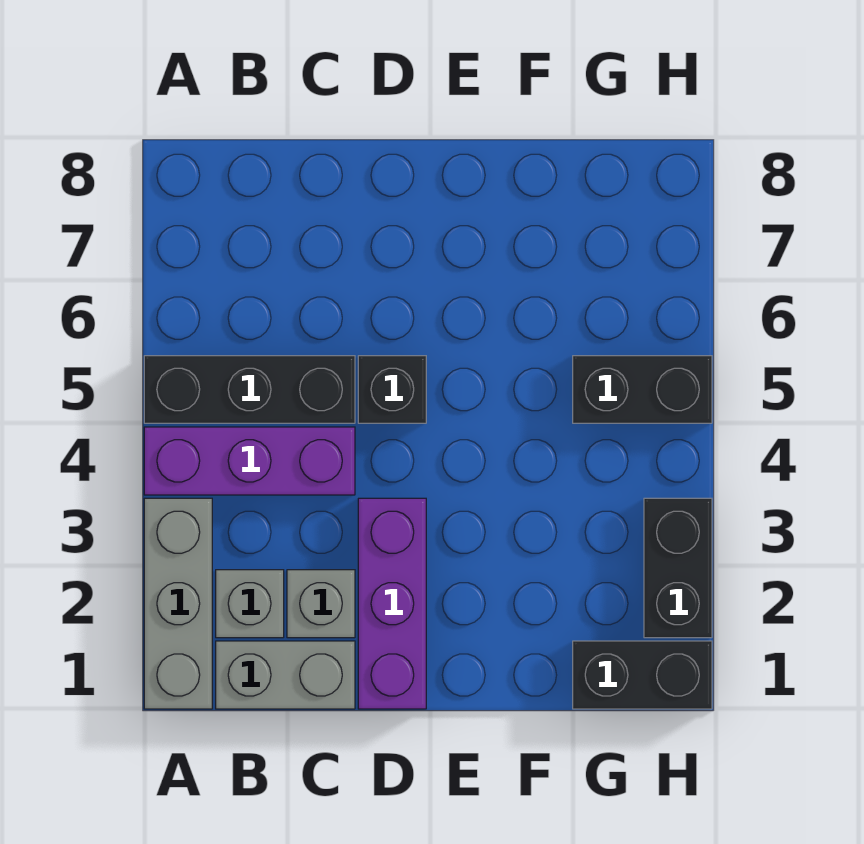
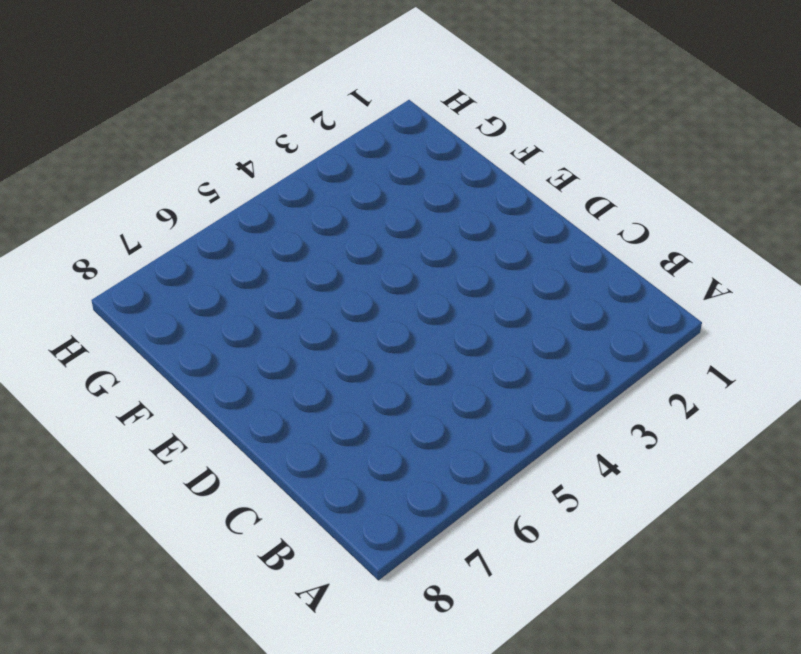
none -> grey brick A1:A3 level 1
none -> purple brick A4:C4 level 1

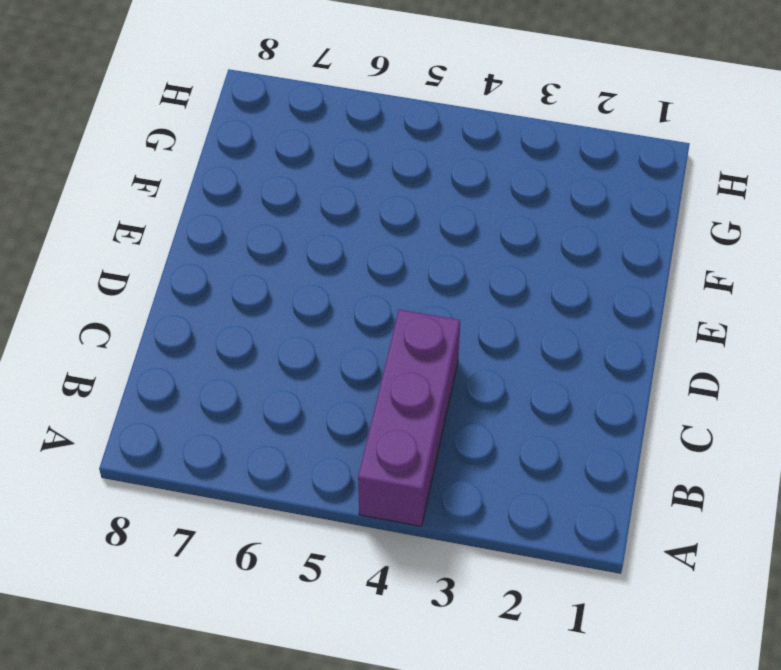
none -> grey brick A1:A3 level 1
none -> black brick A5:C5 level 1

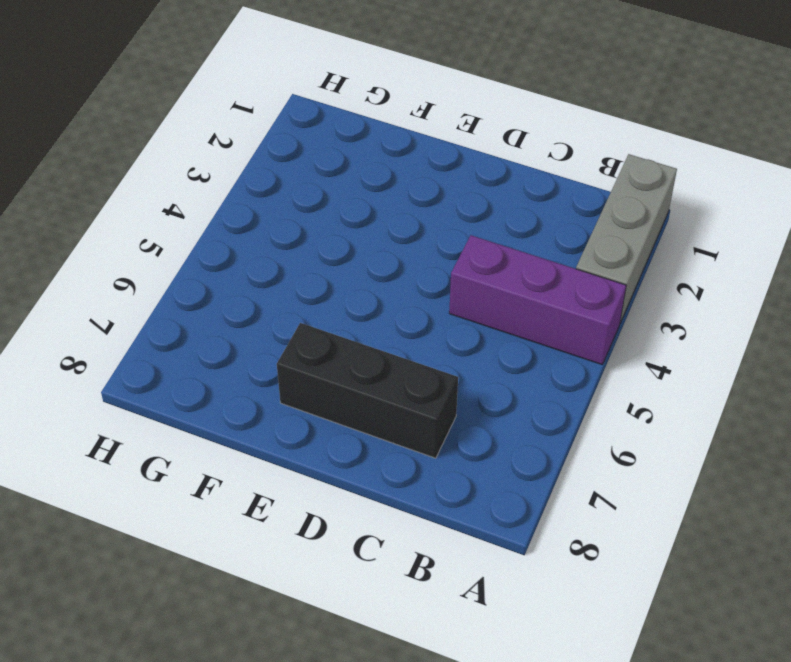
black brick C7:E7 level 1 -> black brick A5:C5 level 1
none -> grey brick B1:C1 level 1
none -> grey brick B2 level 1

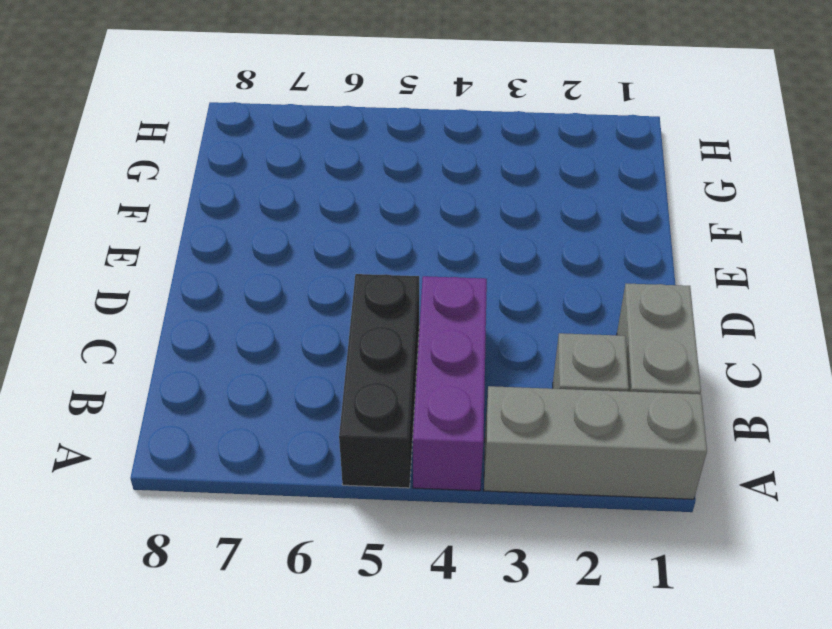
none -> grey brick C2 level 1
none -> purple brick D1:D3 level 1

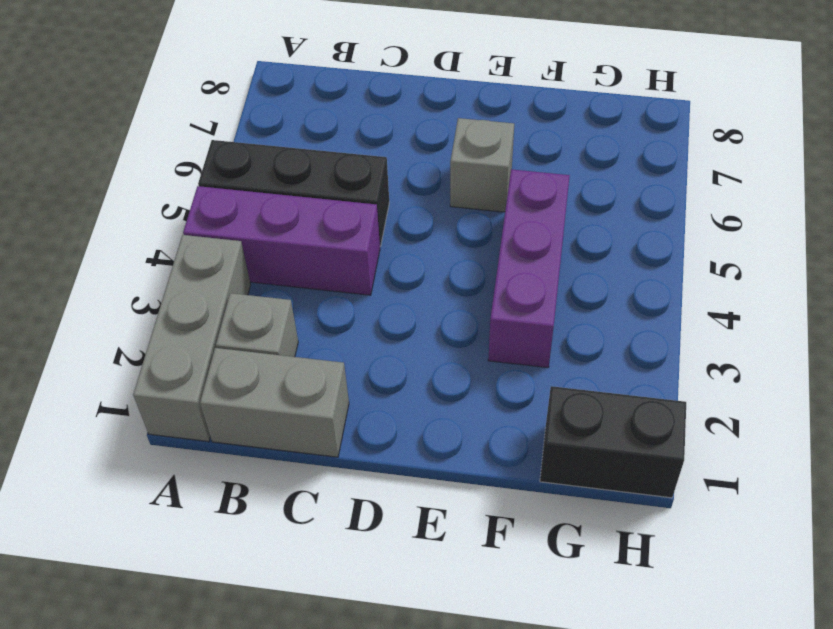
grey brick E6 level 1 -> grey brick C2 level 1
purple brick F3:F5 level 1 -> purple brick D1:D3 level 1
none -> black brick D5 level 1
none -> black brick G5:H5 level 1

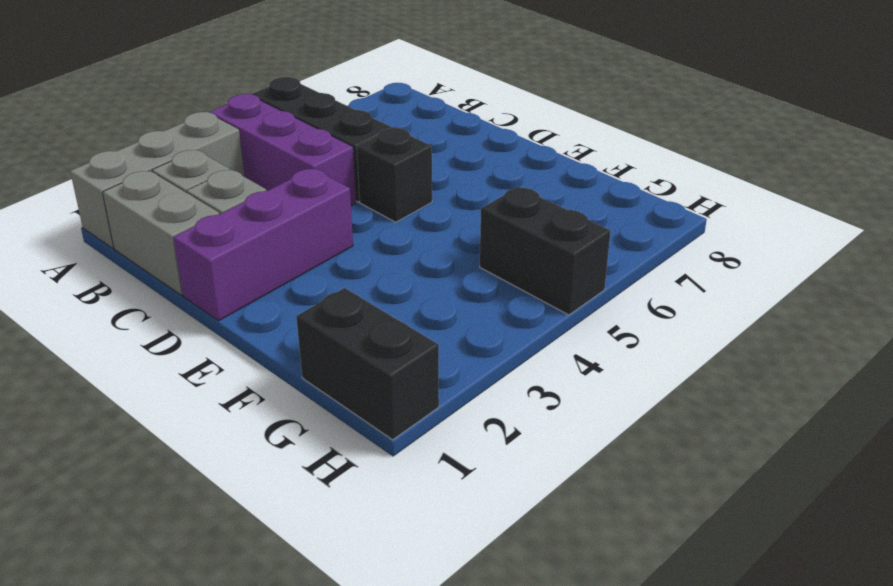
none -> black brick H2:H3 level 1

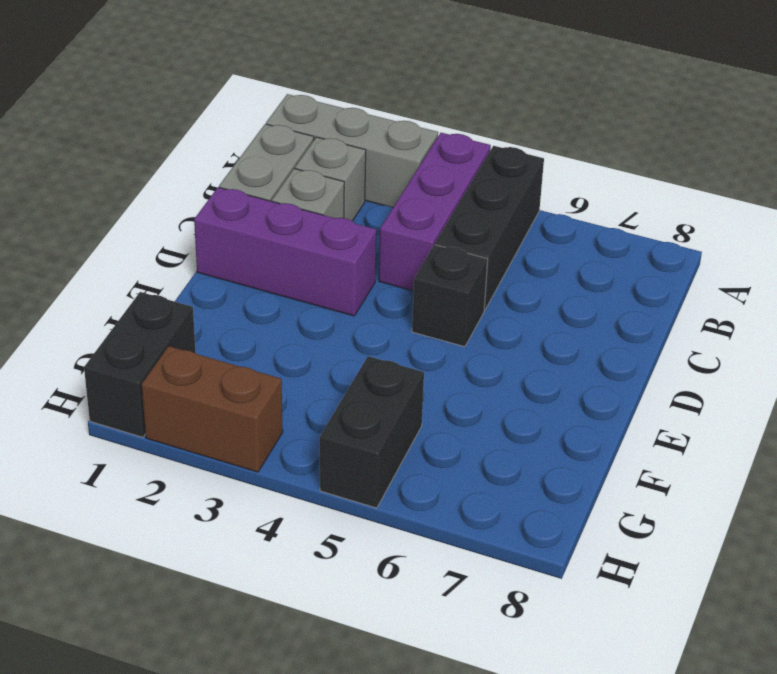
brown brick H2:H3 level 1 -> black brick H2:H3 level 1

